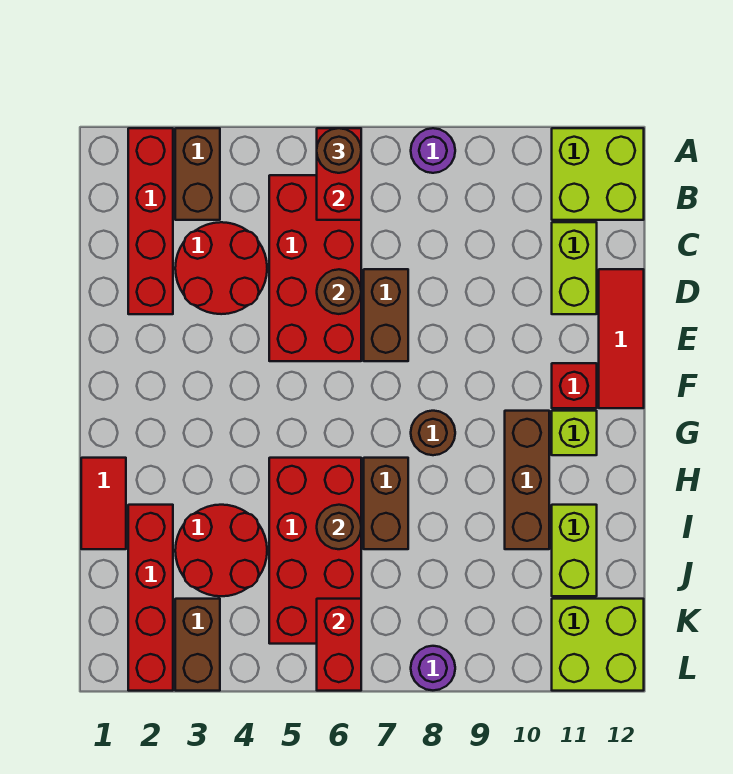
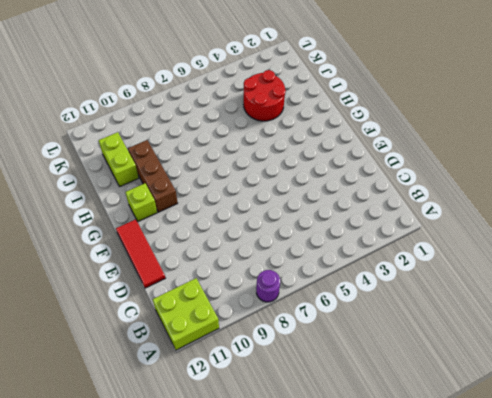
none -> red brick A2:D2 level 1
none -> brown brick A3:B3 level 1
none -> red brick B5:E6 level 1

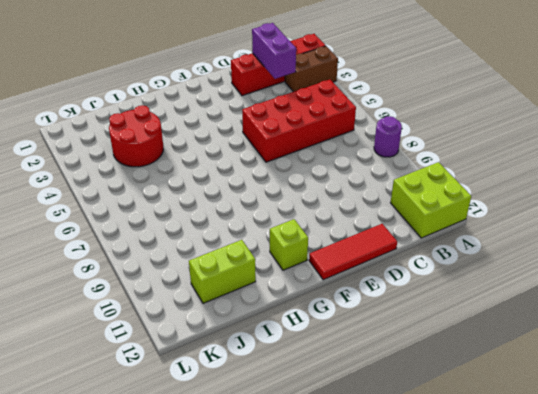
purple brick C2:C3 level 2 -> none
none -> red round brick C3:D4 level 1
none -> lime brick C11:D11 level 1
none -> brown brick D7:E7 level 1

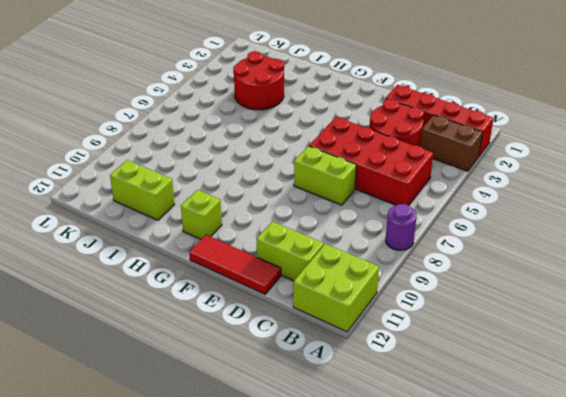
lime brick D7:E7 level 1 -> brown brick D7:E7 level 1
none -> red brick F11 level 1
none -> brown round brick G8 level 1
none -> brown brick G10:I10 level 1

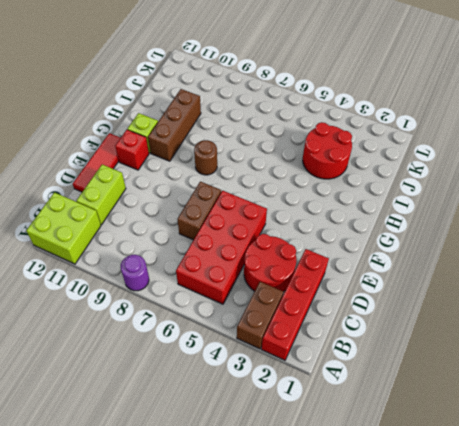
none -> red tile H1:I1 level 1
none -> red brick H5:K6 level 1
none -> brown brick H7:I7 level 1

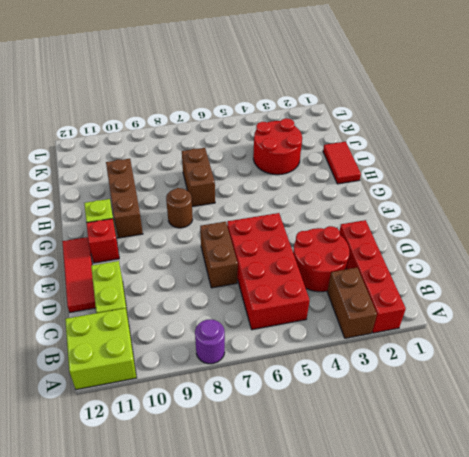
none -> red brick H5:K6 level 1
none -> red brick I2:L2 level 1
none -> lime brick I11:J11 level 1

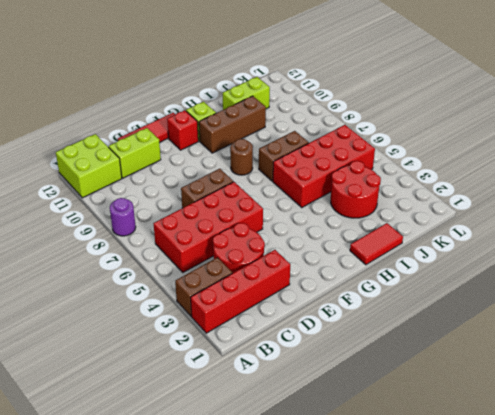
none -> red brick I2:L2 level 1
none -> brown brick K3:L3 level 1
none -> lime brick K11:L12 level 1

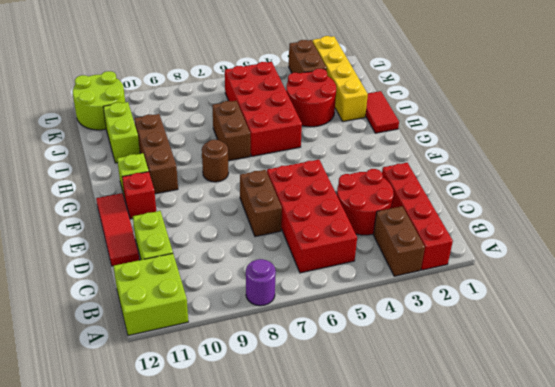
yellow brick I2:L2 level 1 -> red brick I2:L2 level 1
lime round brick K11:L12 level 1 -> lime brick K11:L12 level 1
none -> purple round brick L8 level 1
none -> red brick A6:B6 level 2
none -> brown round brick D6 level 2

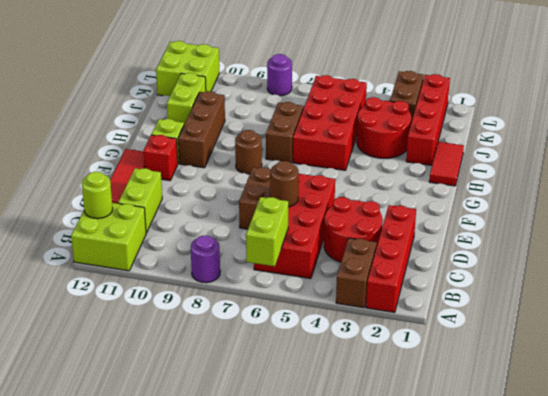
lime brick A6:B6 level 2 -> red brick A6:B6 level 2
lime round brick B12 level 2 -> none
none -> brown round brick I6 level 2
none -> red brick K6:L6 level 2
none -> brown round brick A6 level 3

